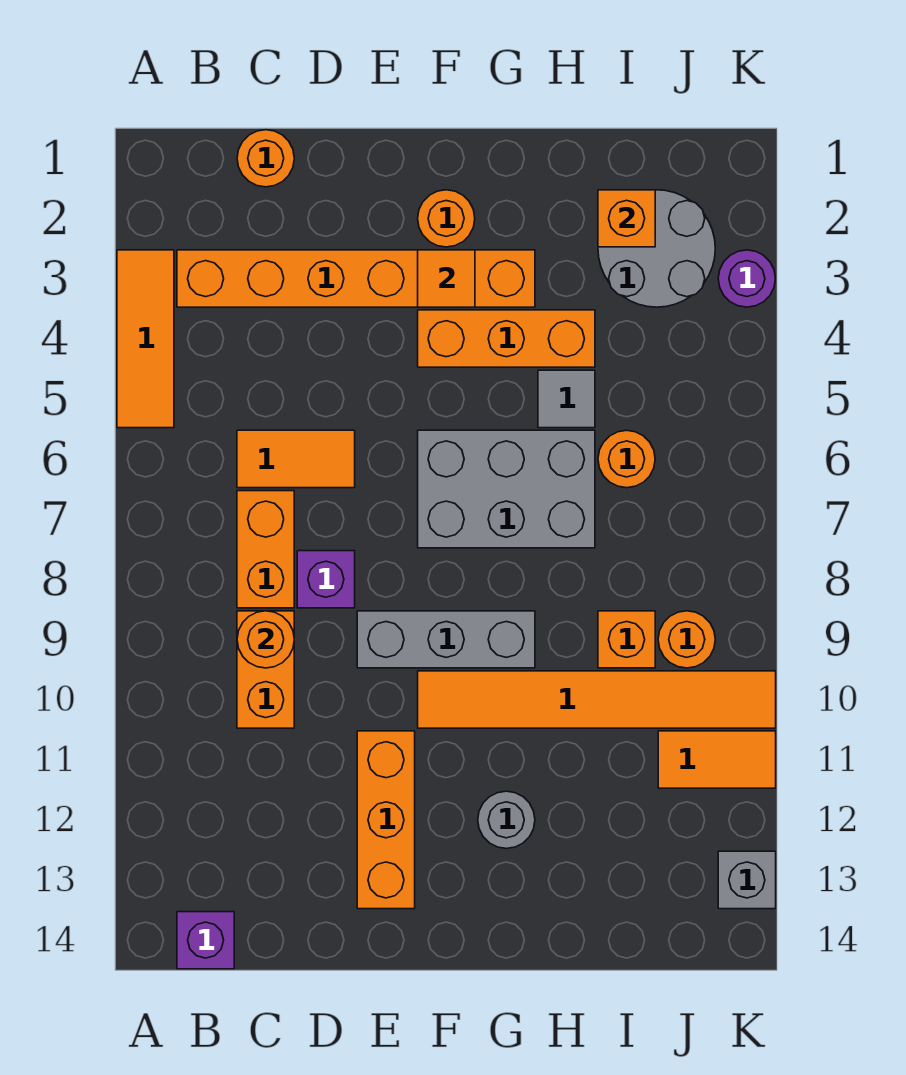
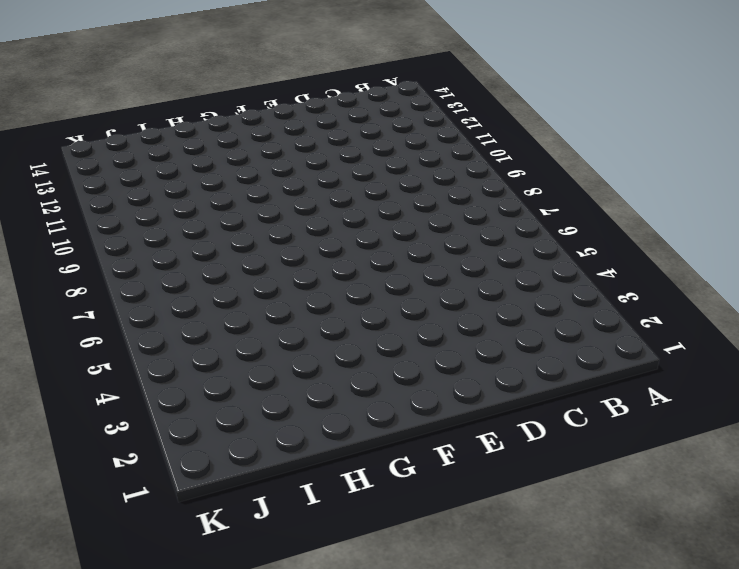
none -> orange tile A3:A5 level 1
none -> orange brick B3:G3 level 1
none -> purple brick B14 level 1

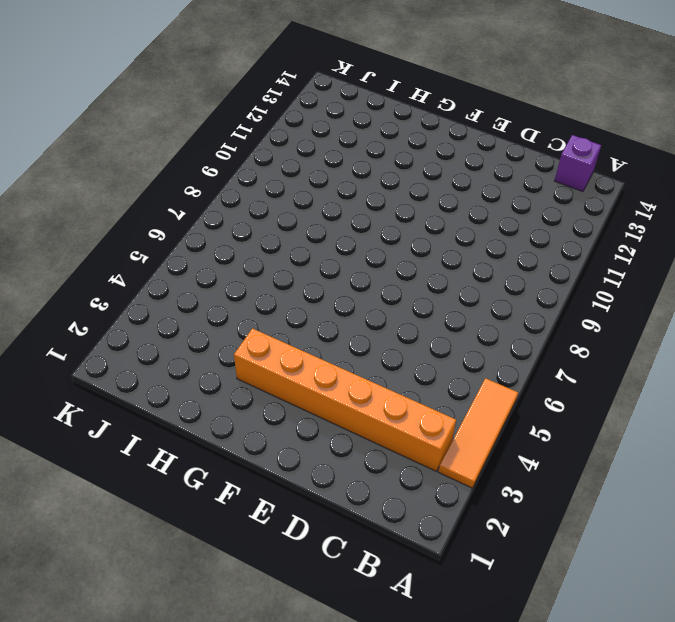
none -> orange round brick C1 level 1
none -> orange tile C6:D6 level 1
none -> orange brick C7:C8 level 1

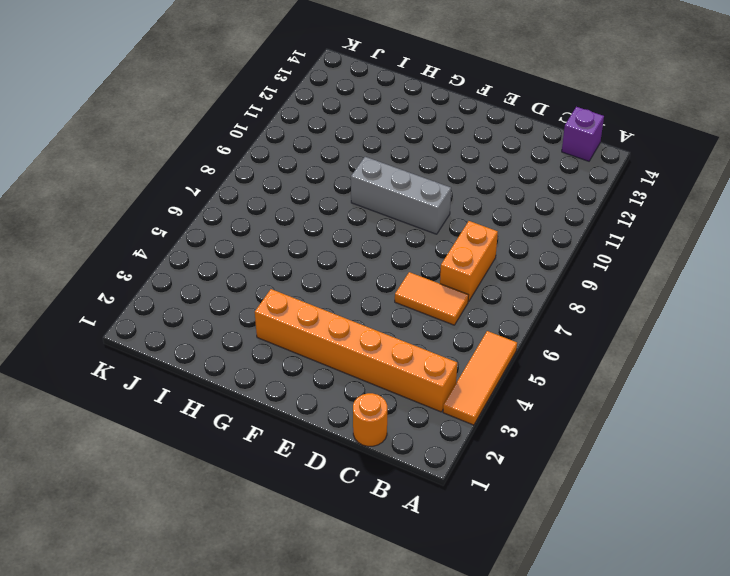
none -> orange brick C9:C10 level 1
none -> purple brick D8 level 1
none -> orange brick E11:E13 level 1

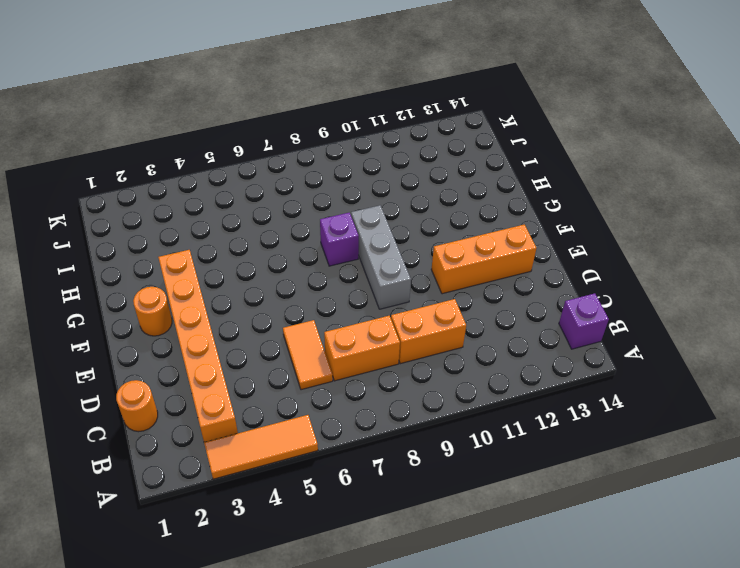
purple brick G8 level 1 -> purple brick D8 level 1
none -> orange brick F4:H4 level 1
none -> grey brick F6:H7 level 1
none -> orange tile F10:K10 level 1

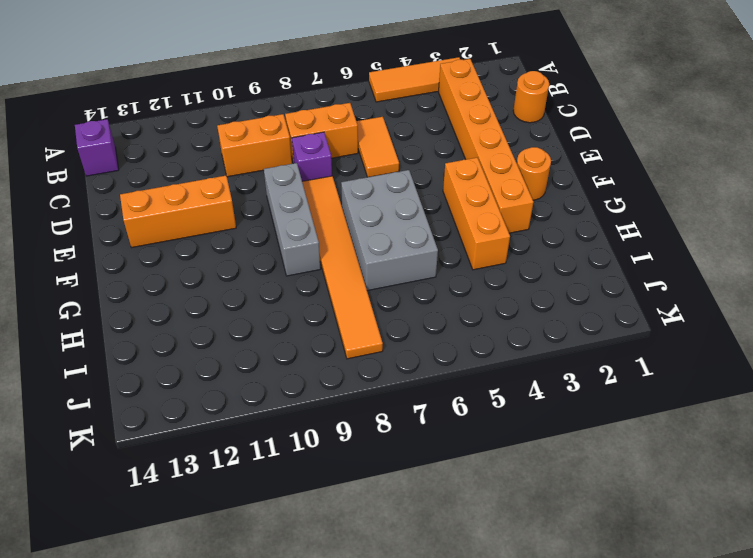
orange tile E8:J8 level 1 -> orange tile F10:K10 level 1
none -> grey round brick G12 level 1
none -> grey tile H5 level 1
none -> grey round brick I2:J3 level 1

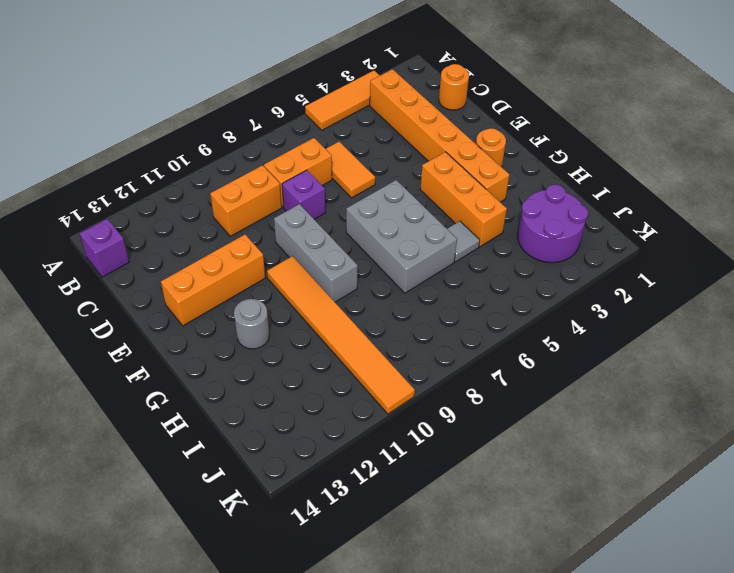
purple round brick I2:J3 level 1 -> grey round brick I2:J3 level 1
none -> orange round brick I6 level 1
none -> orange brick I9 level 1
none -> orange round brick J9 level 1

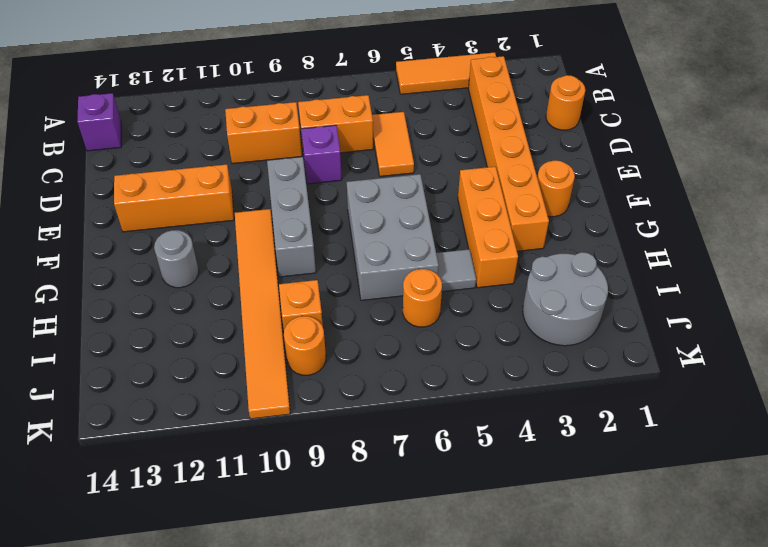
none -> orange tile J11:K11 level 1
none -> purple round brick K3 level 1
none -> grey brick K13 level 1

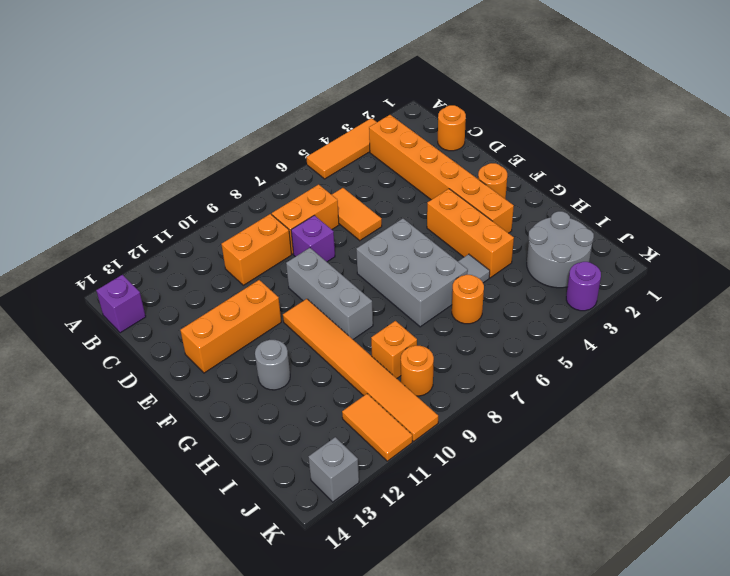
none -> orange round brick C9 level 2
none -> orange tile F3 level 2
none -> orange brick I2 level 2

